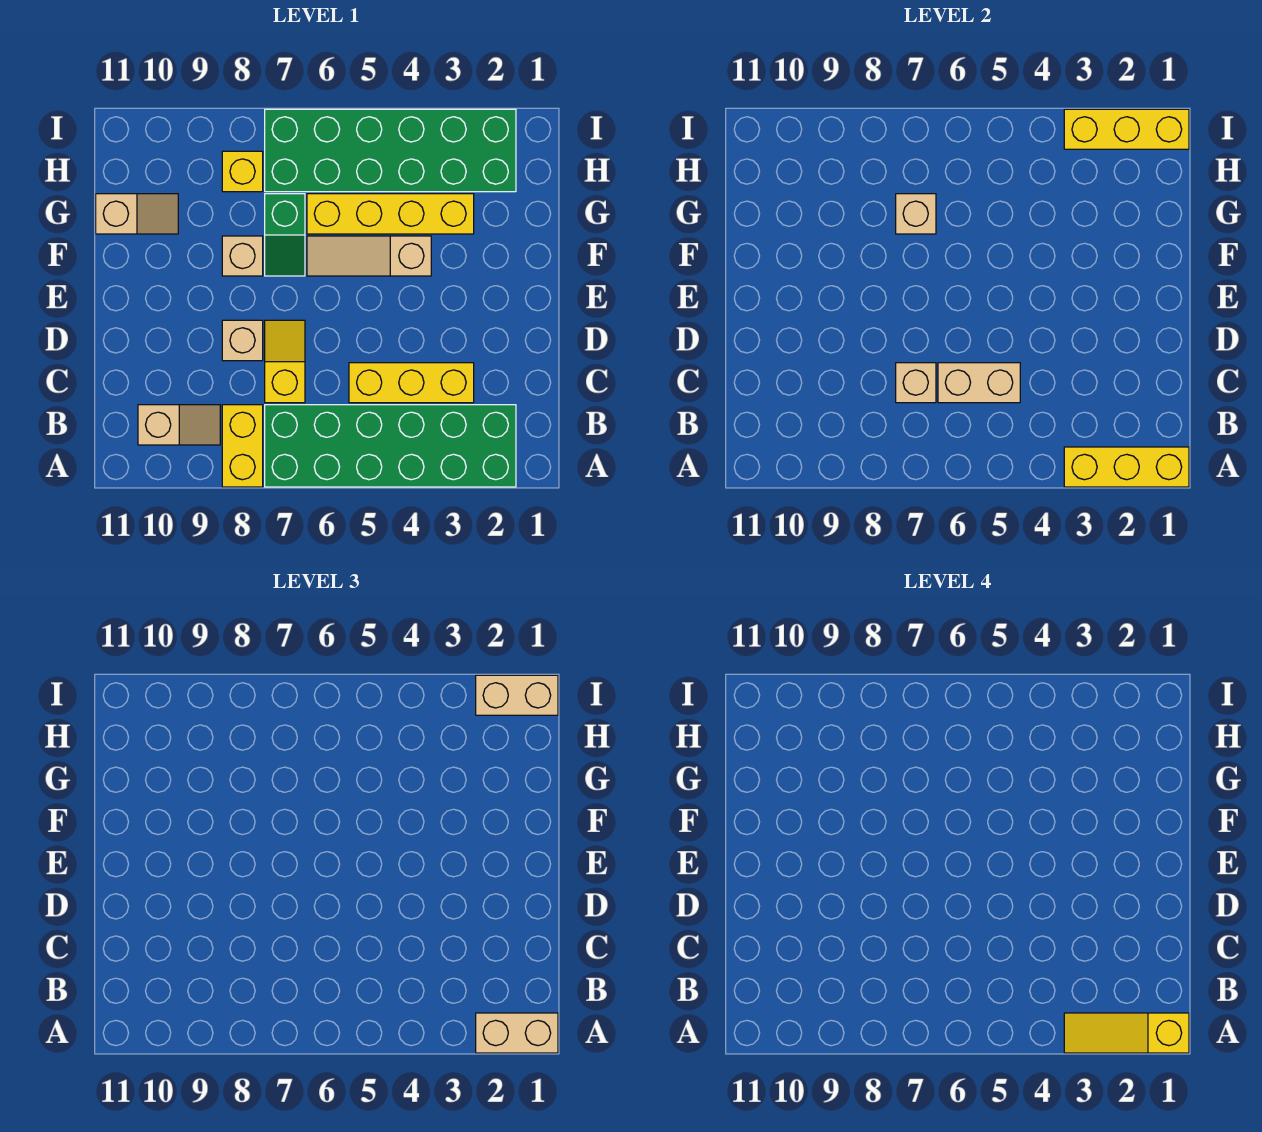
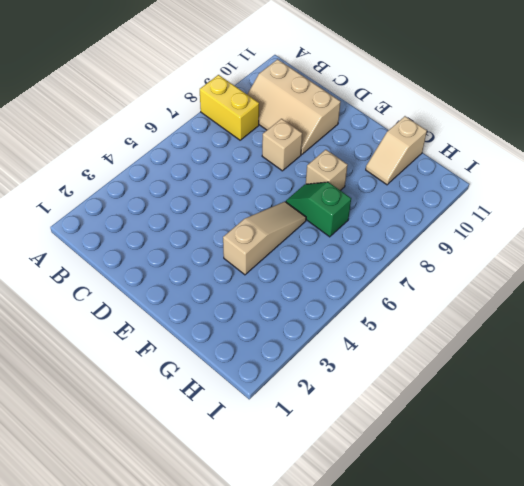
tan slope B9:D10 level 1 top 10 -> tan slope B9:B10 level 1 top 10
none -> green brick A2:B7 level 1
none -> yellow brick C3:C5 level 1
none -> yellow slope C7:D7 level 1 top C

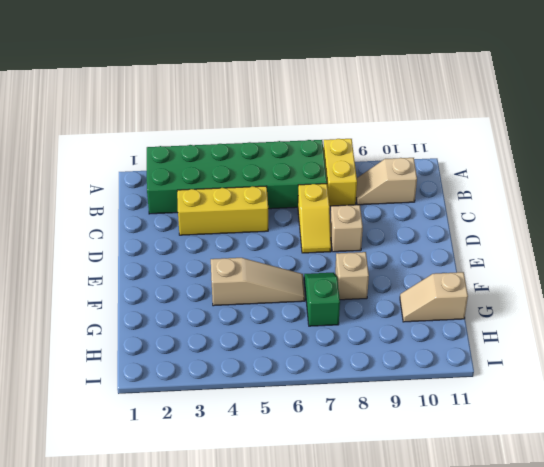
none -> yellow brick G3:G6 level 1
none -> green brick H2:I7 level 1
none -> yellow brick H8 level 1

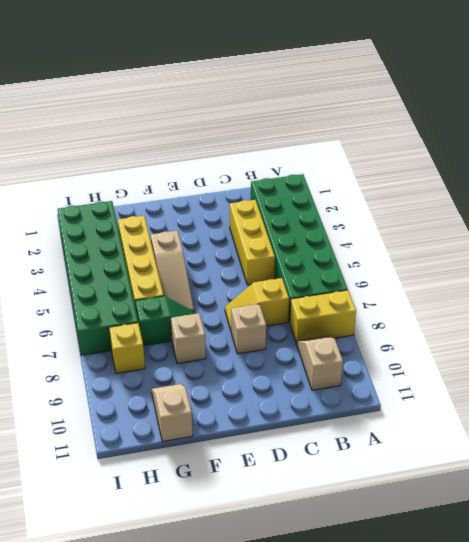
none -> yellow brick A1:A3 level 2
none -> tan brick C5:C6 level 2
none -> tan brick C7 level 2

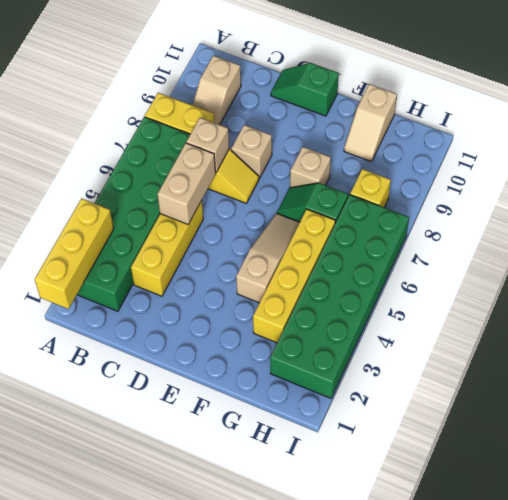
green slope D11:E11 level 1 top E -> none
none -> tan brick G7 level 2
none -> yellow brick I1:I3 level 2
none -> tan brick A1:A2 level 3

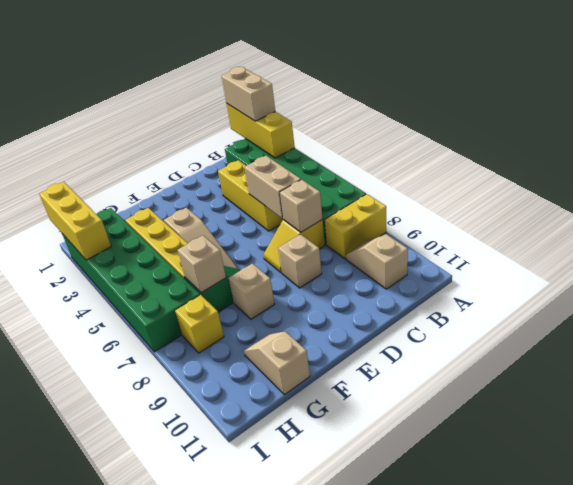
none -> tan brick I1:I2 level 3
none -> yellow slope A1:A3 level 4 top 1

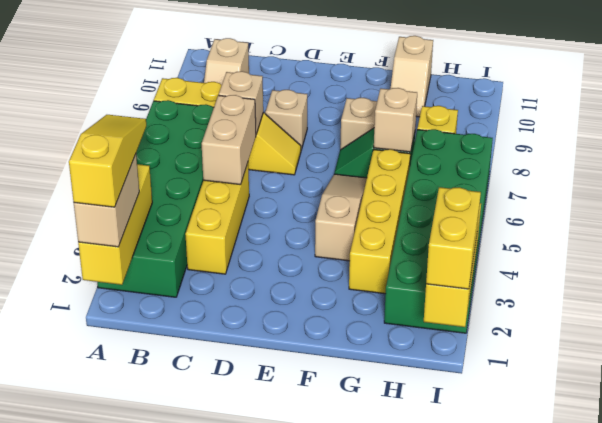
yellow brick I1:I2 level 3 -> tan brick I1:I2 level 3

